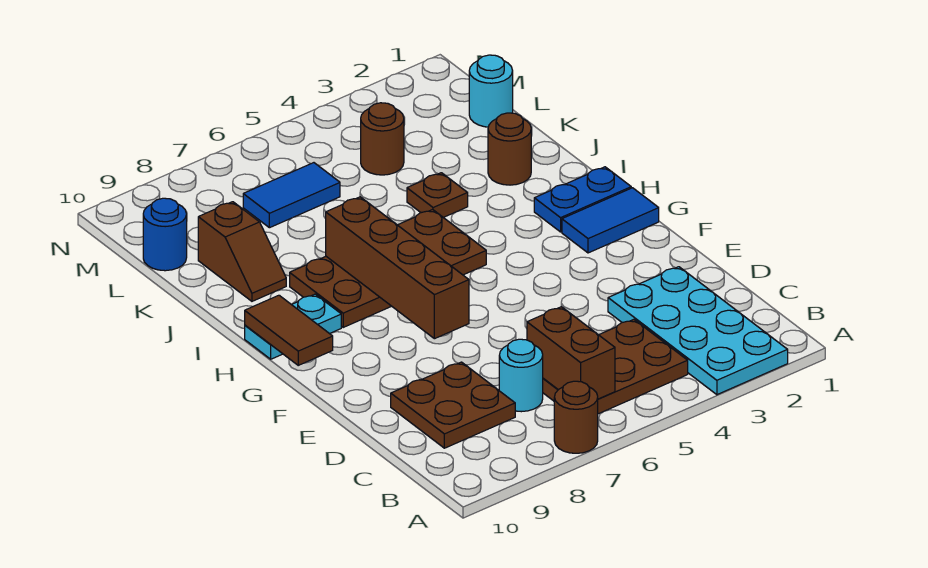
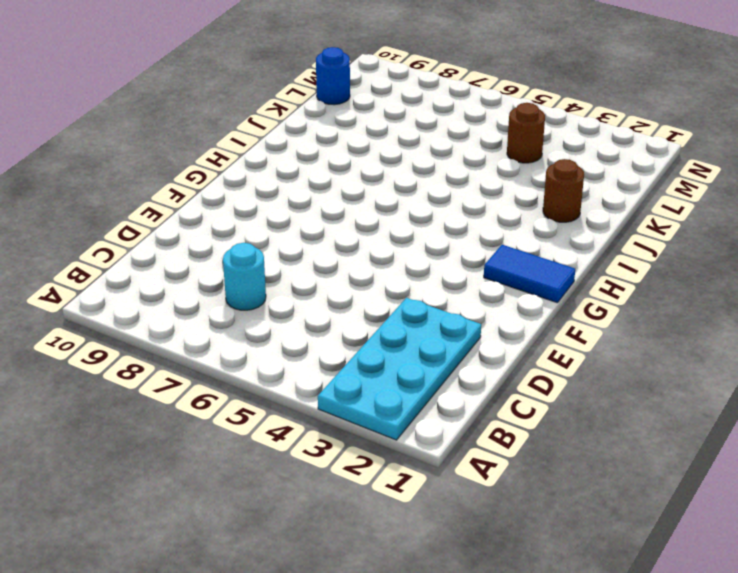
none -> brown round brick A7 level 1
none -> brown plate B4:C6 level 1
none -> brown plate C8:D9 level 1

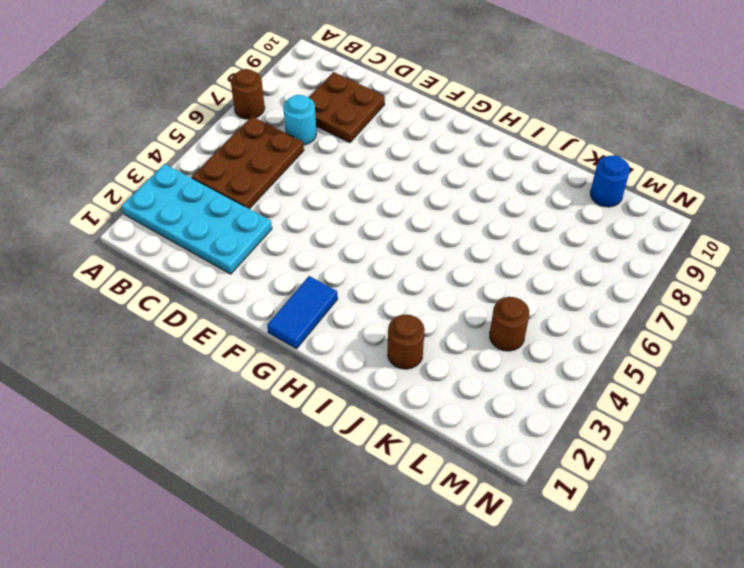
none -> blue plate H1:H2 level 1
none -> brown plate H5:I8 level 1
none -> cyan plate H9:H10 level 1

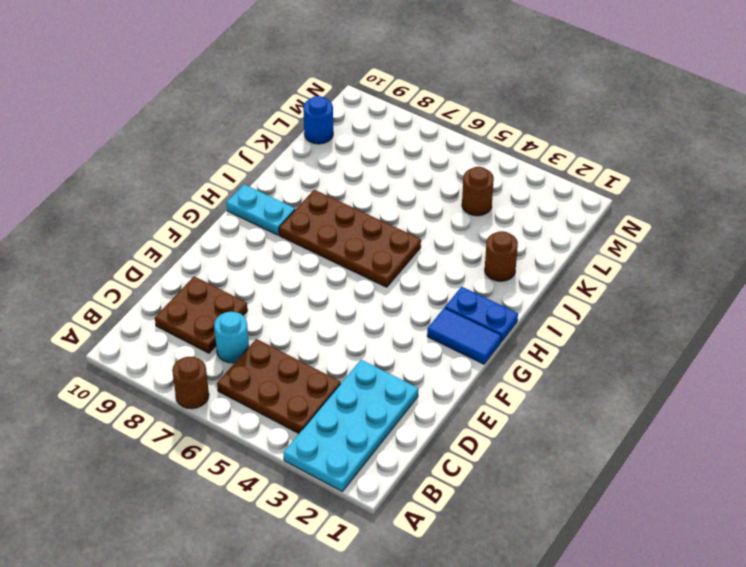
none -> brown plate J4 level 1
none -> brown slope J9:K9 level 1 top K
none -> cyan round brick L1 level 1

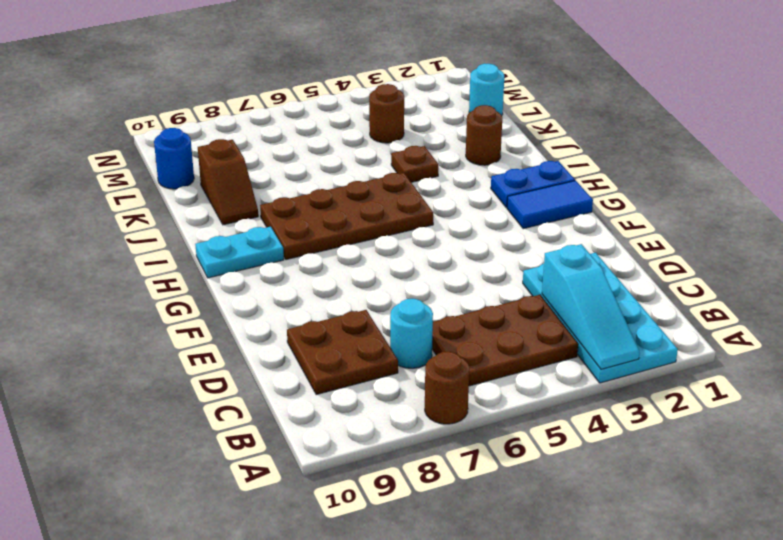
cyan slope A3:C3 level 2 top C -> none
none -> blue tile L6:L7 level 1
none -> brown brick B6:C6 level 2
none -> brown brick F7:I7 level 2

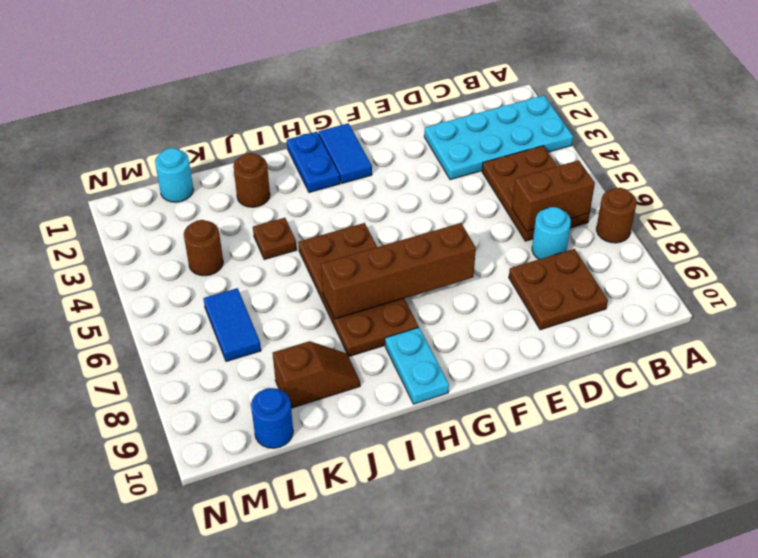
none -> brown tile G10:H10 level 2

